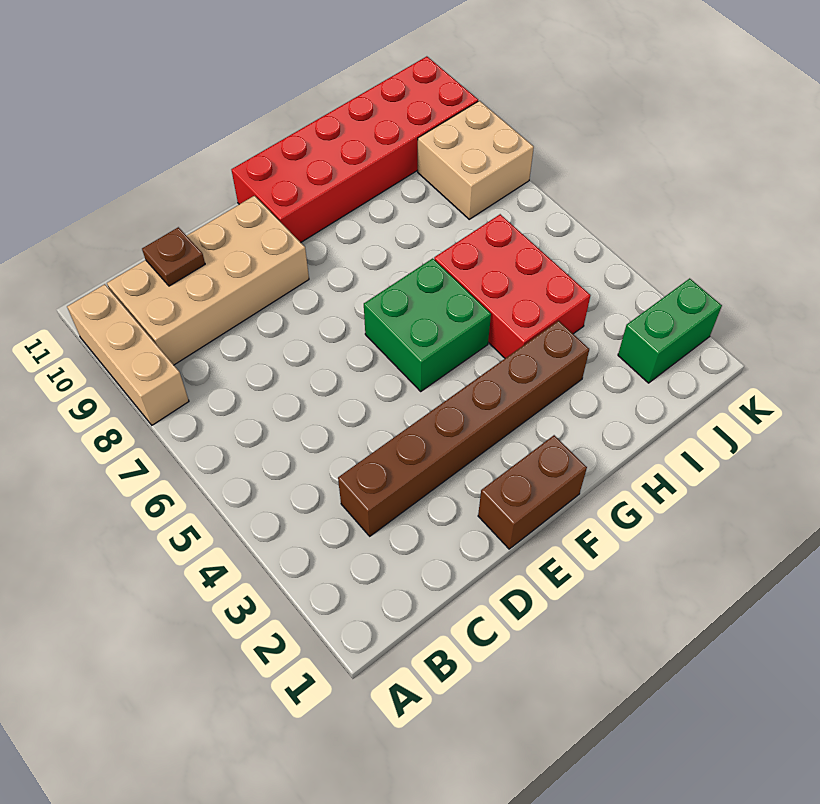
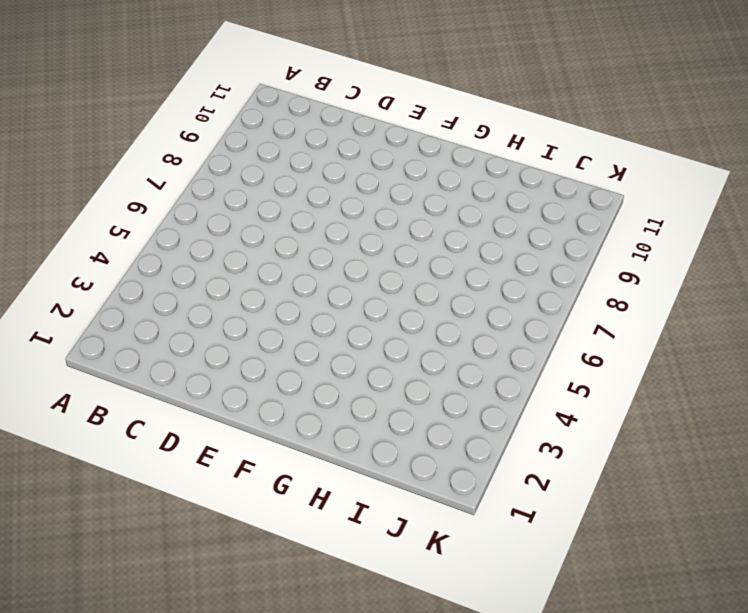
none -> tan brick A8:A10 level 1
none -> tan brick B9:E10 level 1

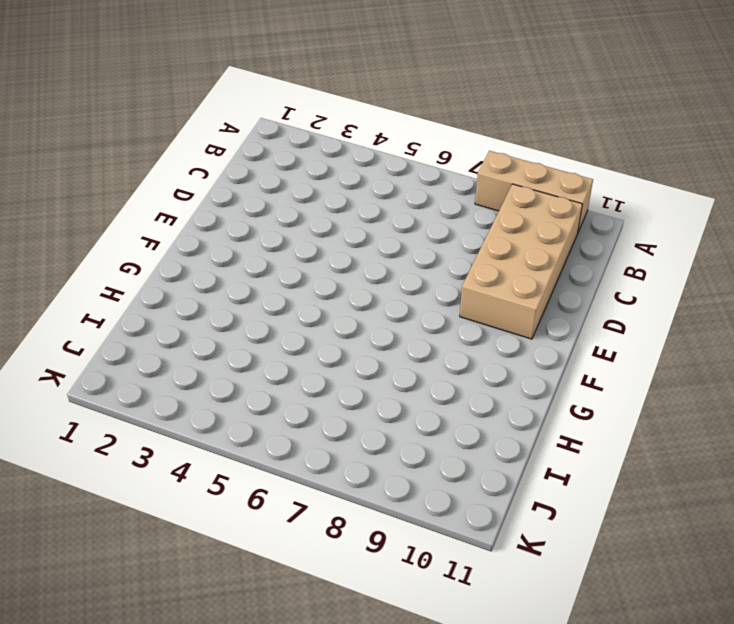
none -> brown brick C3:H3 level 1
none -> brown brick E1:F1 level 1

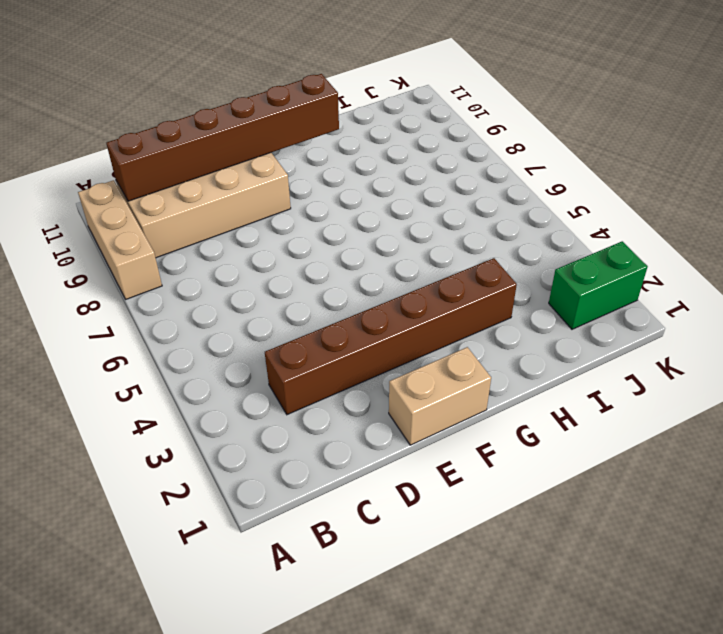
brown brick B10:G10 level 2 -> brown plate C10 level 2
tan brick E1:F1 level 1 -> brown brick E1:F1 level 1
none -> green brick F5:G6 level 1
none -> red brick F10:K11 level 1

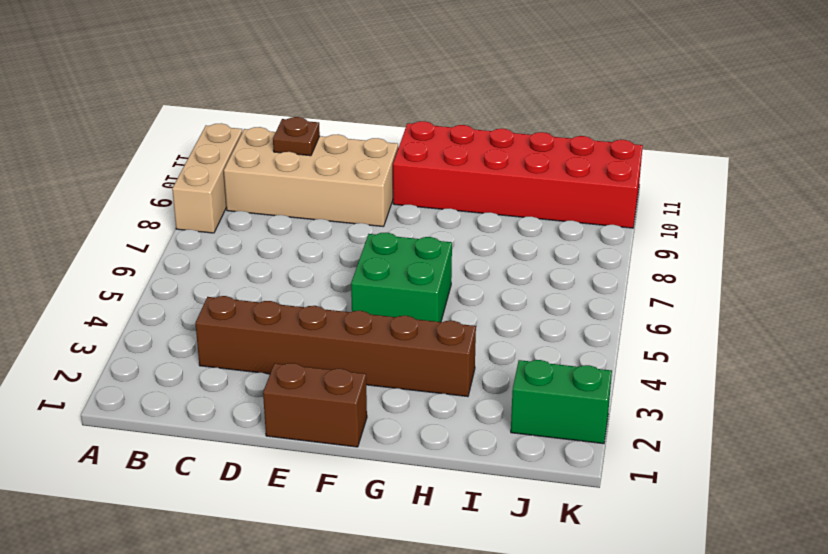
none -> red brick H4:I6 level 1
none -> tan brick J8:K9 level 1

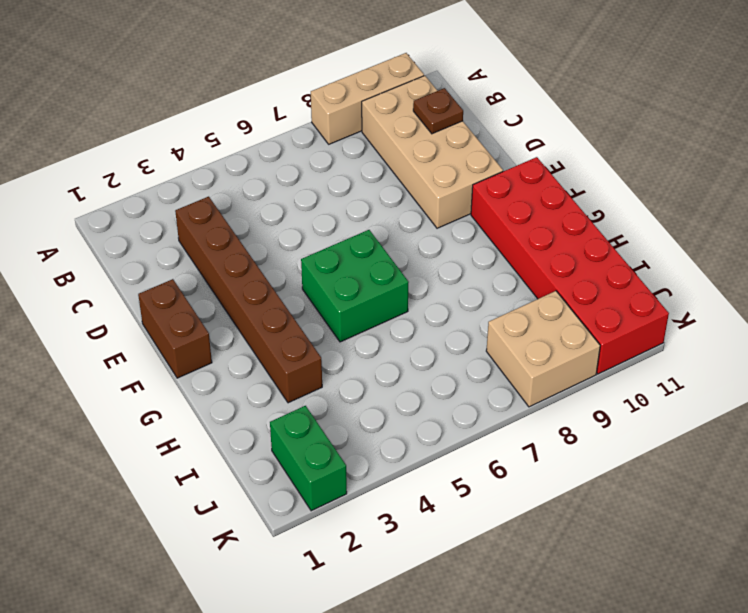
none -> red brick H4:I6 level 1

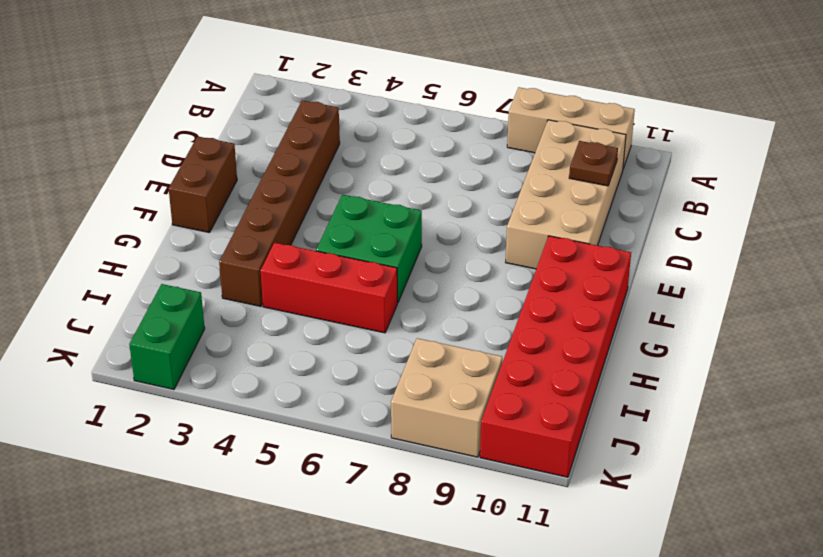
red brick H4:H6 level 1 -> red brick H4:I6 level 1

